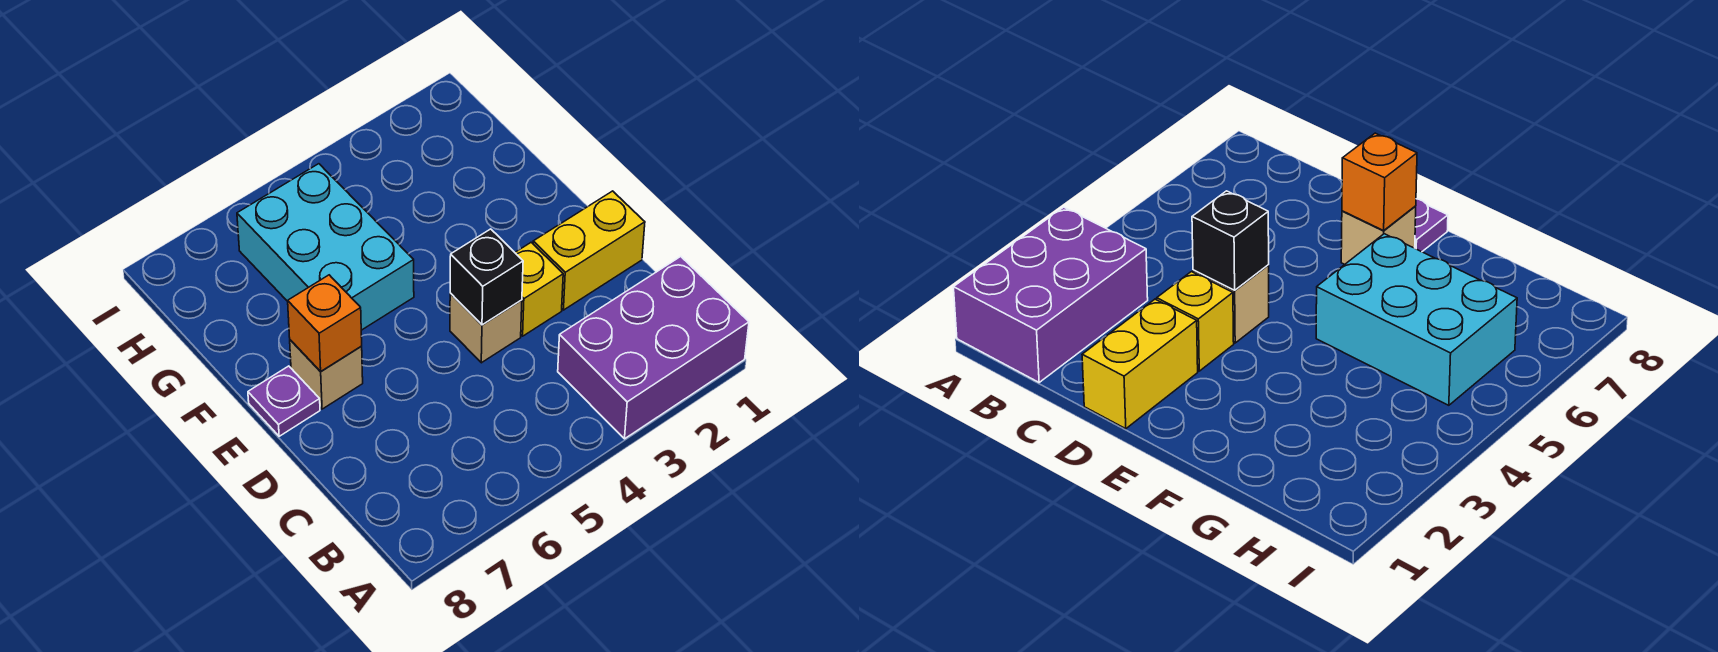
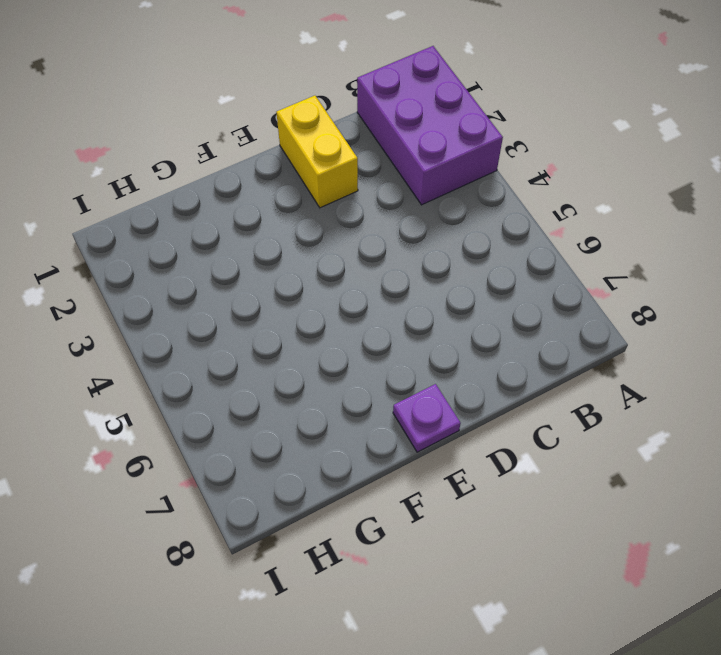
none -> yellow brick D3 level 1
none -> tan brick D4 level 1

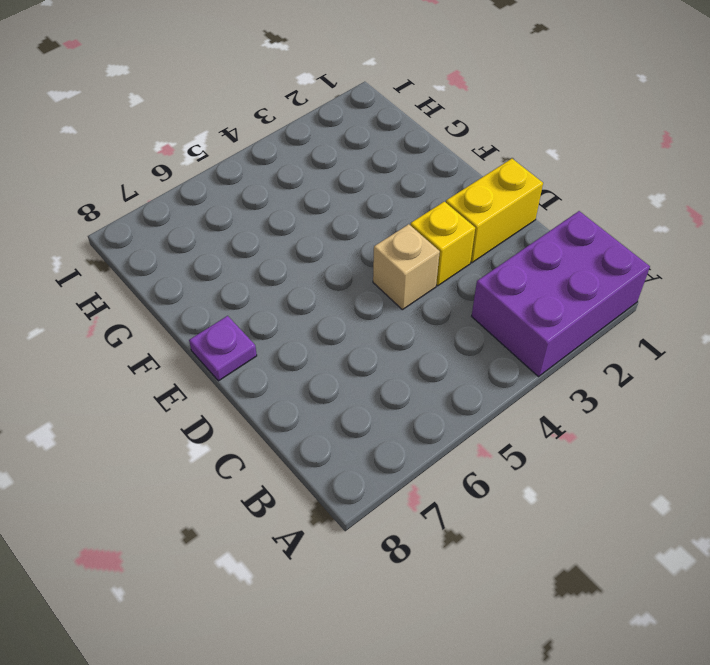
none -> tan brick E7 level 1
none -> cyan brick F5:H6 level 1

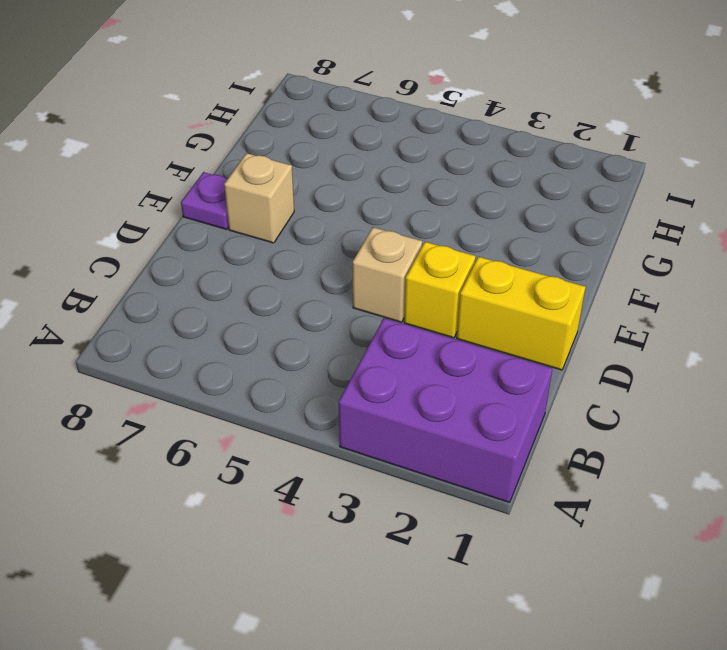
none -> cyan brick F5:H6 level 1
none -> black brick D4 level 2

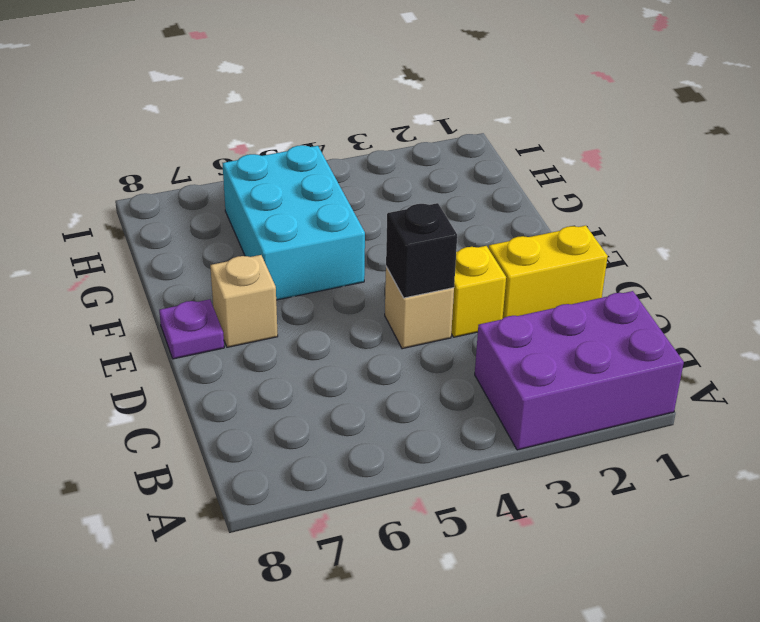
none -> orange brick E7 level 2

